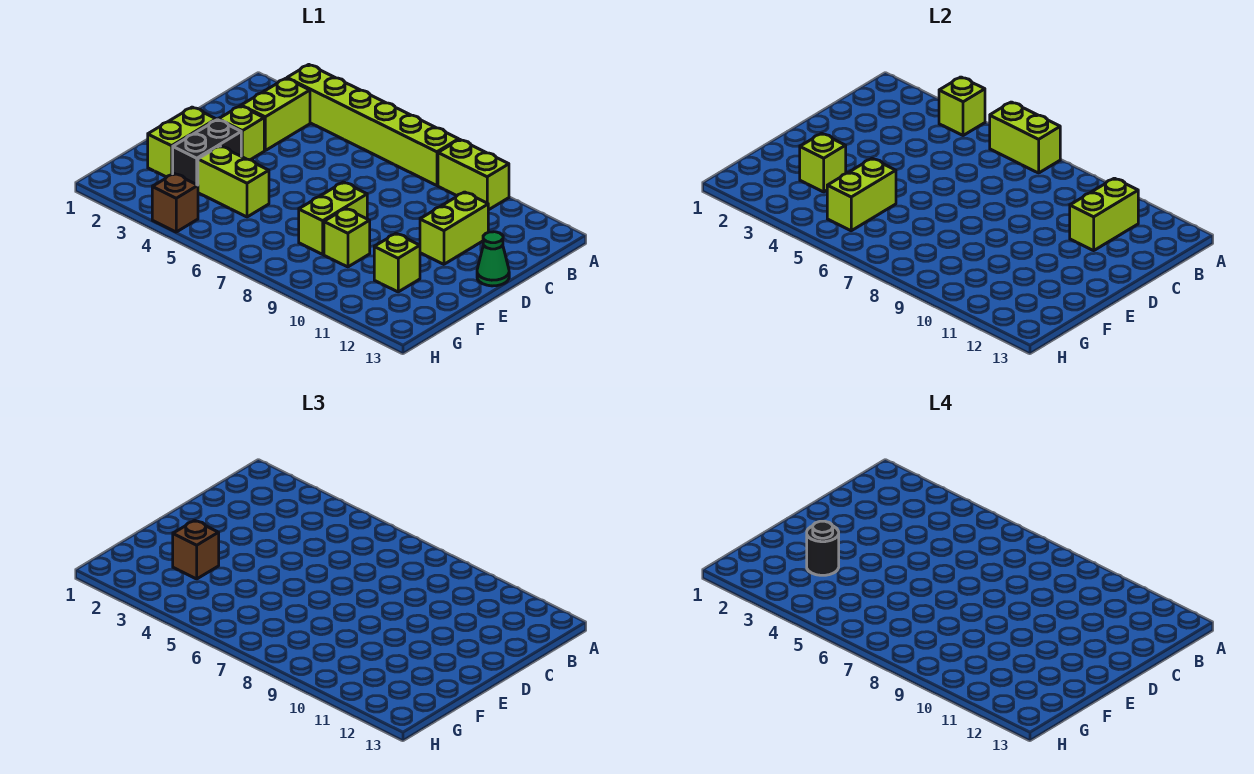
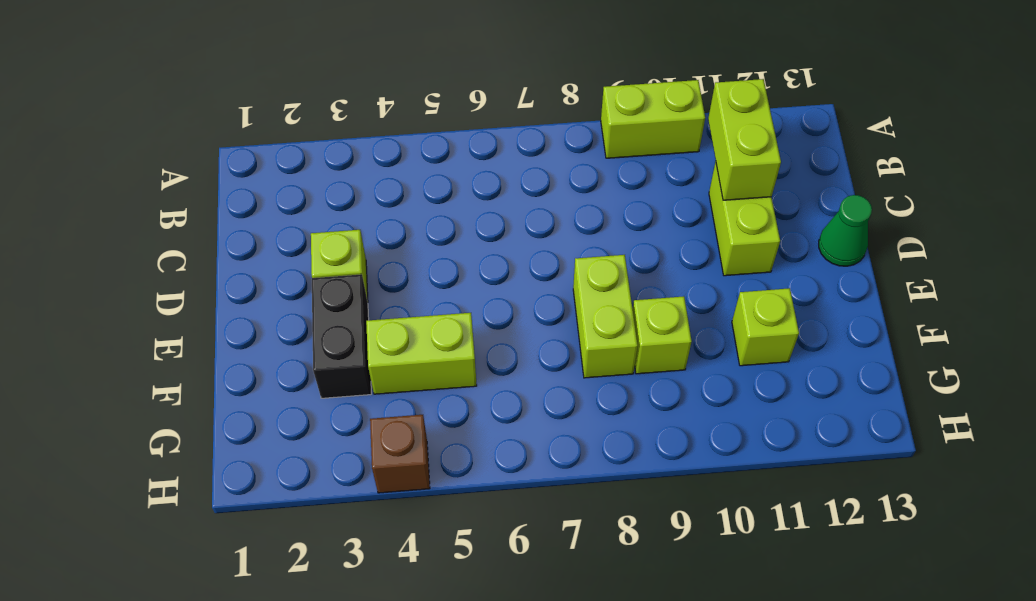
none -> lime brick A3:A8 level 1
none -> lime brick B3:C3 level 1
none -> lime brick E2:F2 level 1

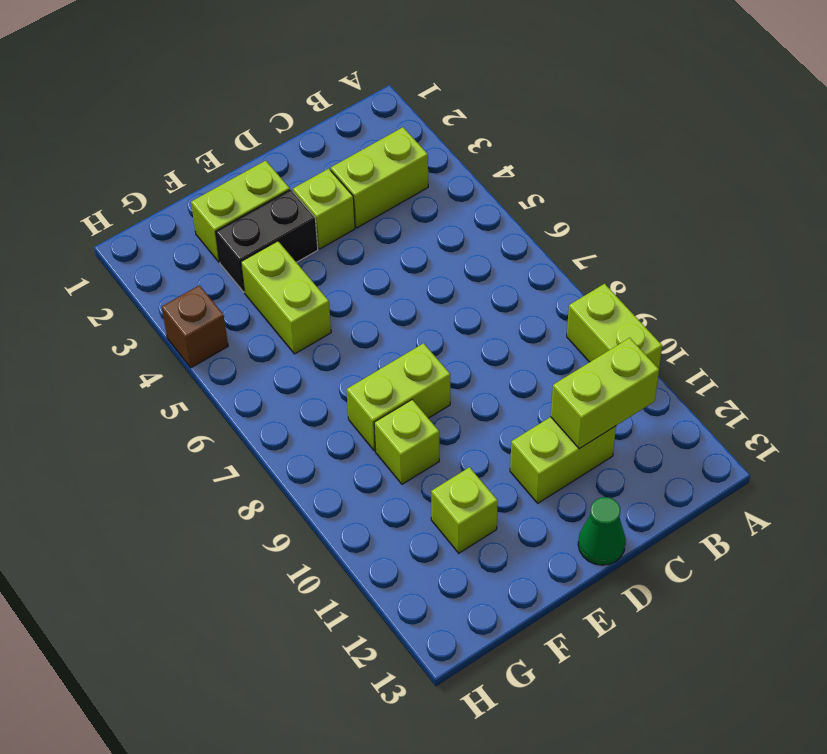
none -> lime brick A3:A8 level 1
none -> lime brick A4 level 2
none -> lime brick A6:A7 level 2

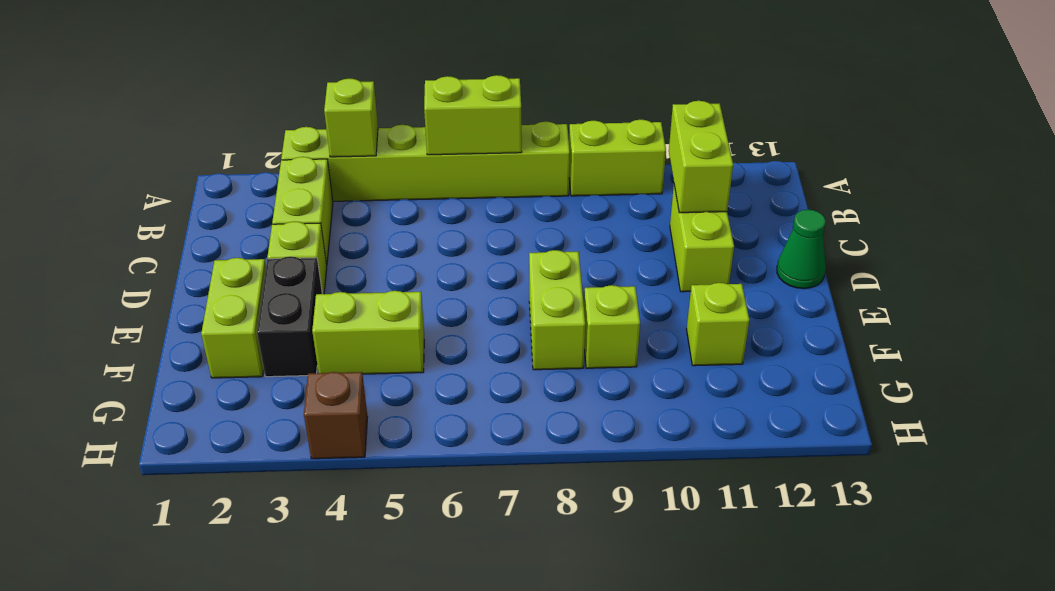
none -> lime brick F3 level 2
none -> lime brick F5:G5 level 2
none -> brown brick F3 level 3

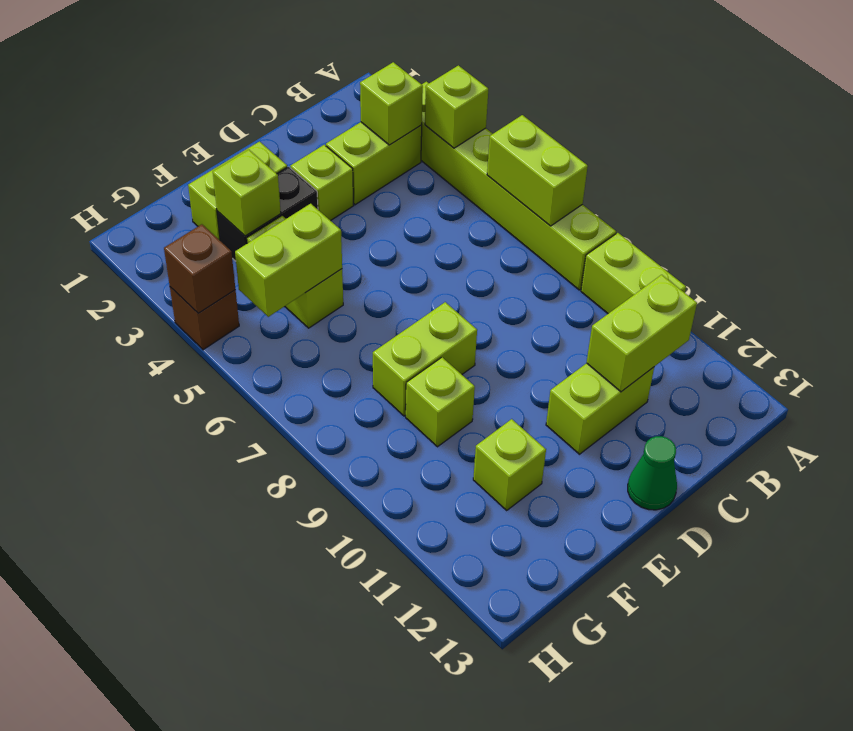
lime brick B3 level 2 -> none
brown brick H4 level 2 -> brown brick F3 level 3
none -> black round brick F3 level 4

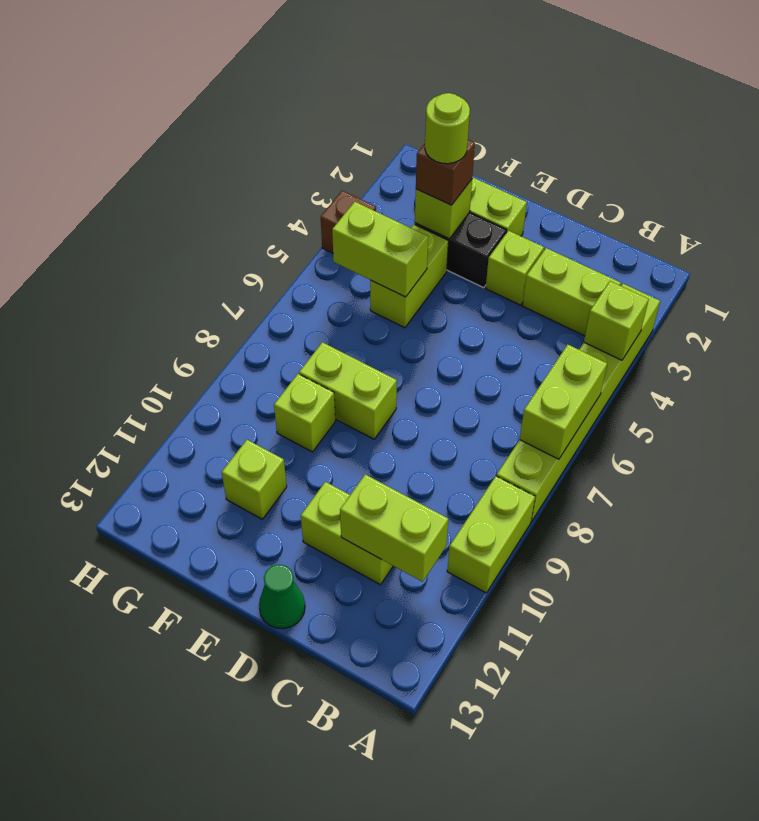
lime round brick F3 level 4 -> black round brick F3 level 4

